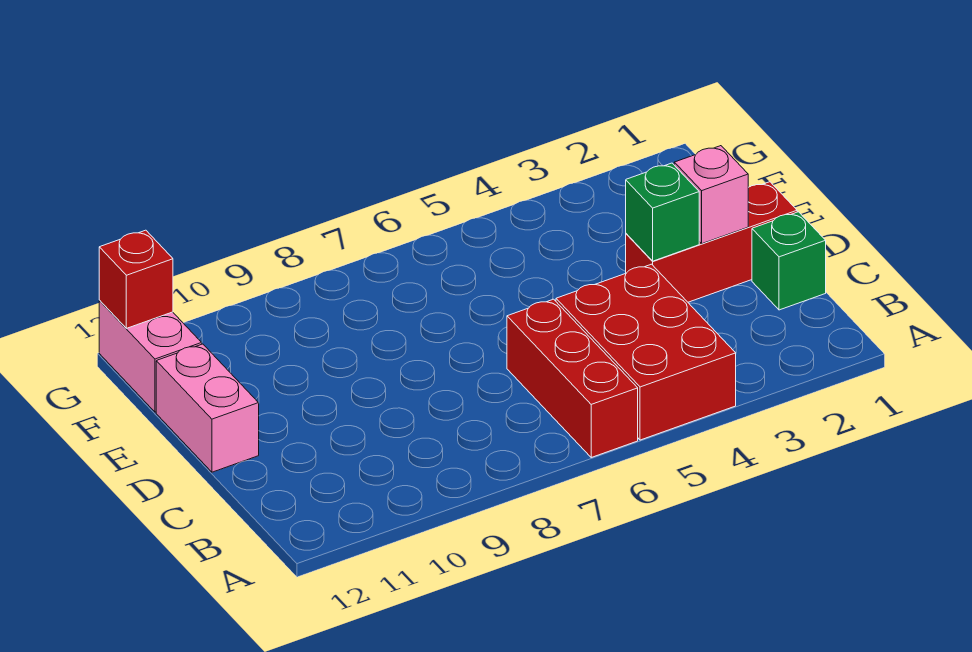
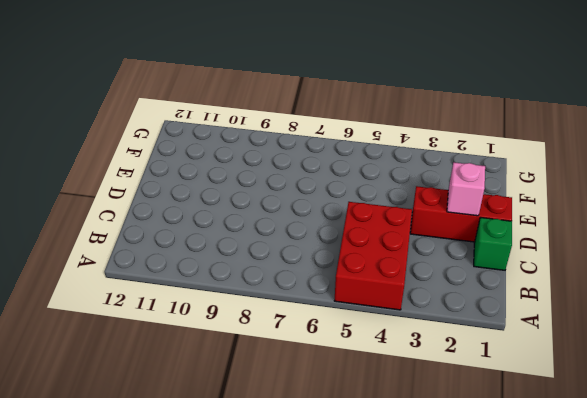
none -> red brick A6:C6 level 1
none -> pink brick D12:E12 level 1

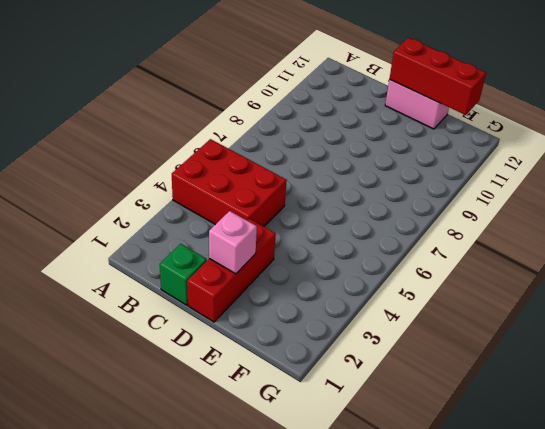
red brick D12:F12 level 2 -> red brick A6:C6 level 1
none -> pink brick F12:G12 level 1
none -> green brick D3 level 2

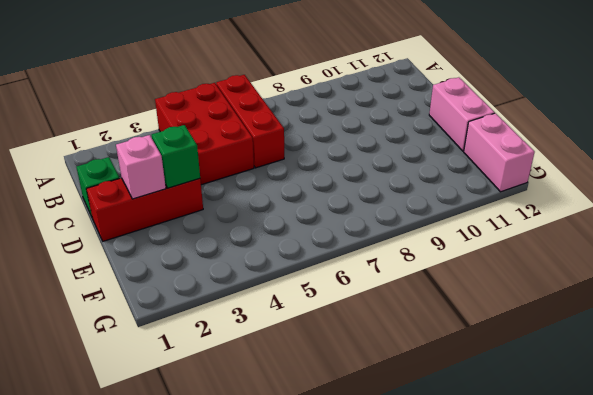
none -> red brick G12 level 2

